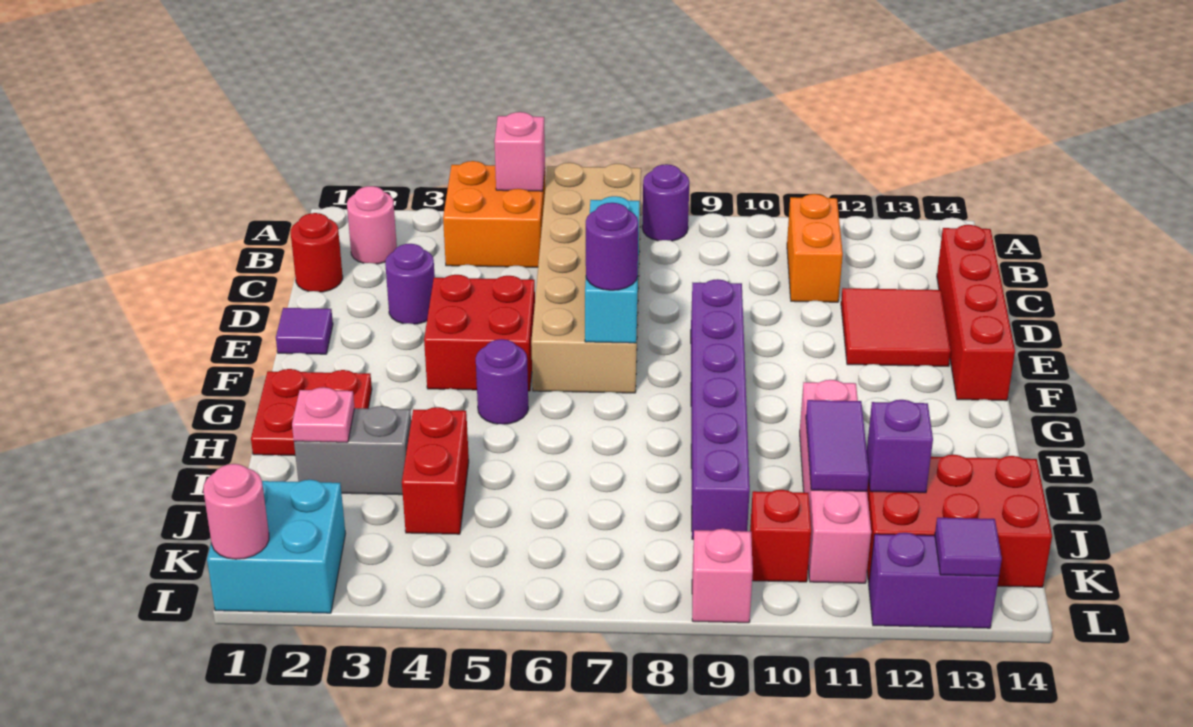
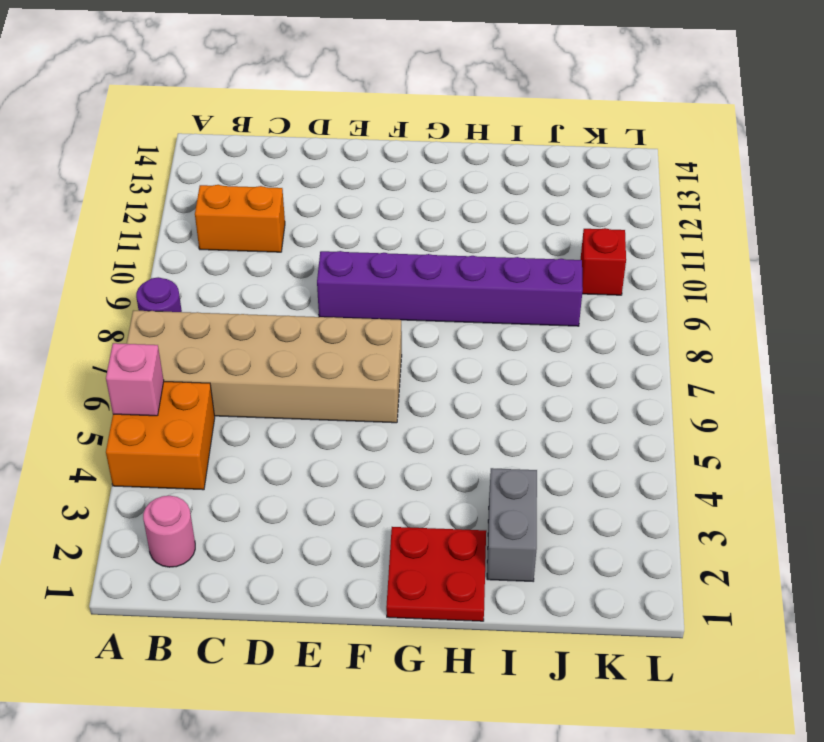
none -> red round brick C1 level 1
none -> red brick C14:F14 level 1
none -> purple round brick D3 level 1
none -> red tile D12:E13 level 1

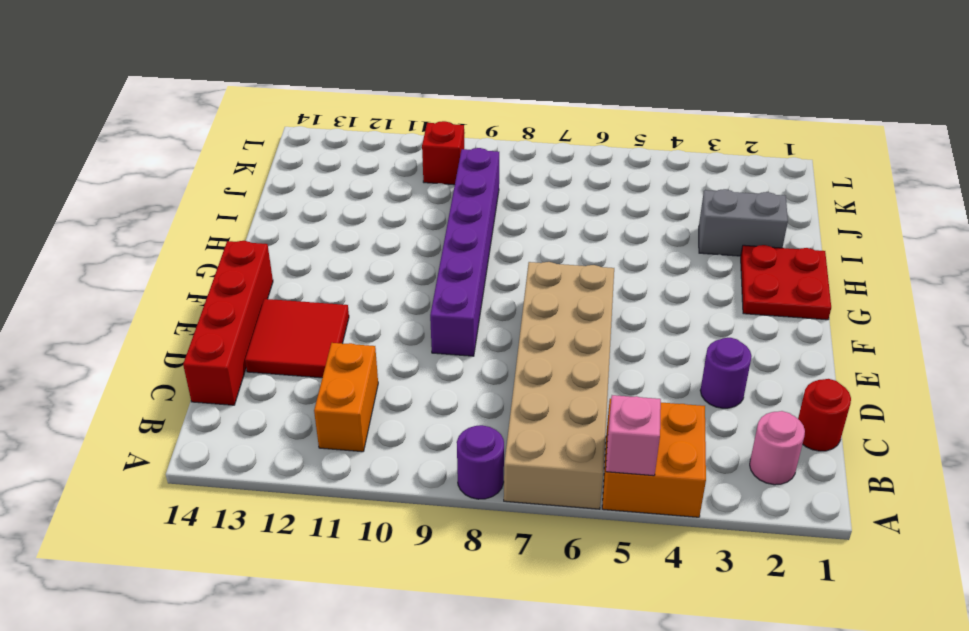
none -> purple tile E1 level 1
none -> red brick E4:F5 level 1
none -> purple round brick G5 level 1
none -> pink brick H11:K11 level 1

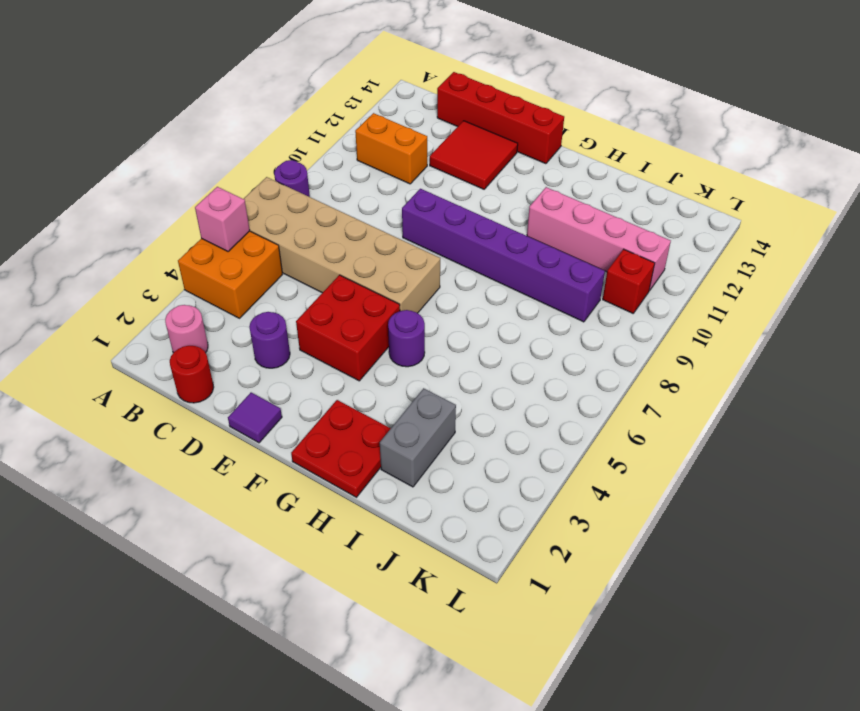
none -> red brick I4:J4 level 1
none -> red brick J12:K14 level 1
none -> cyan brick K1:L2 level 1
none -> pink brick L9 level 1

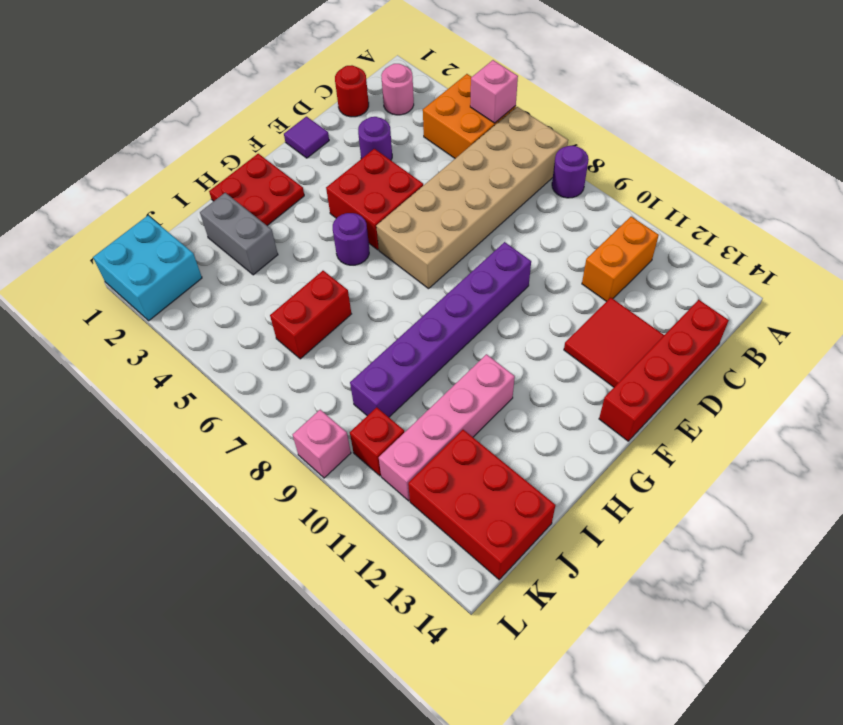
red brick I6:J6 level 1 -> red brick I4:J4 level 1
none -> purple brick L12:L13 level 1
none -> cyan brick D7:F7 level 2
none -> pink plate I2 level 2
none -> purple tile I11:J11 level 2

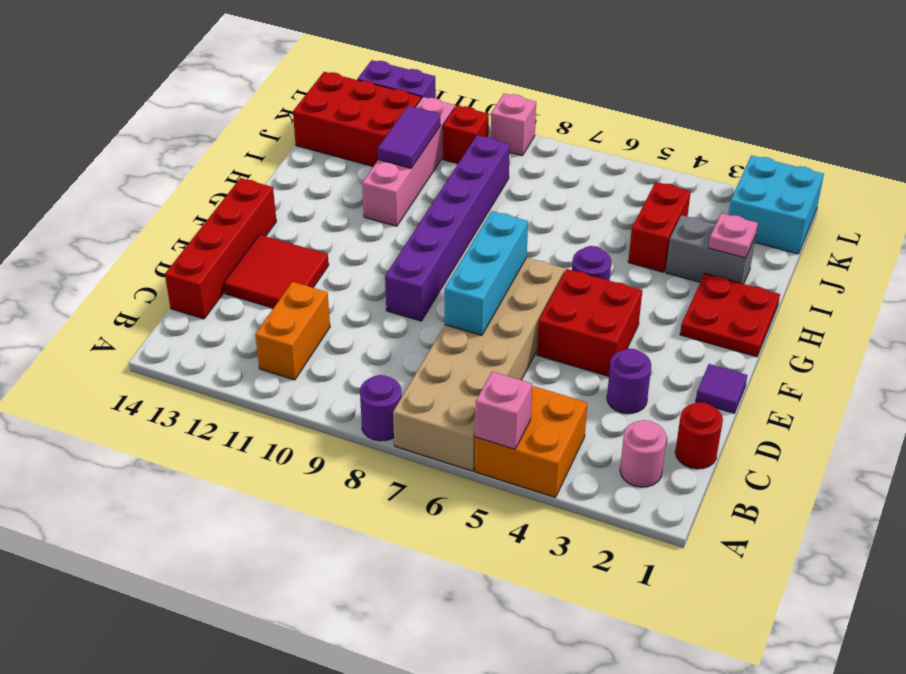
none -> purple brick J12 level 2
none -> pink round brick L1 level 2
none -> purple tile L13 level 2
none -> purple round brick F7 level 3

